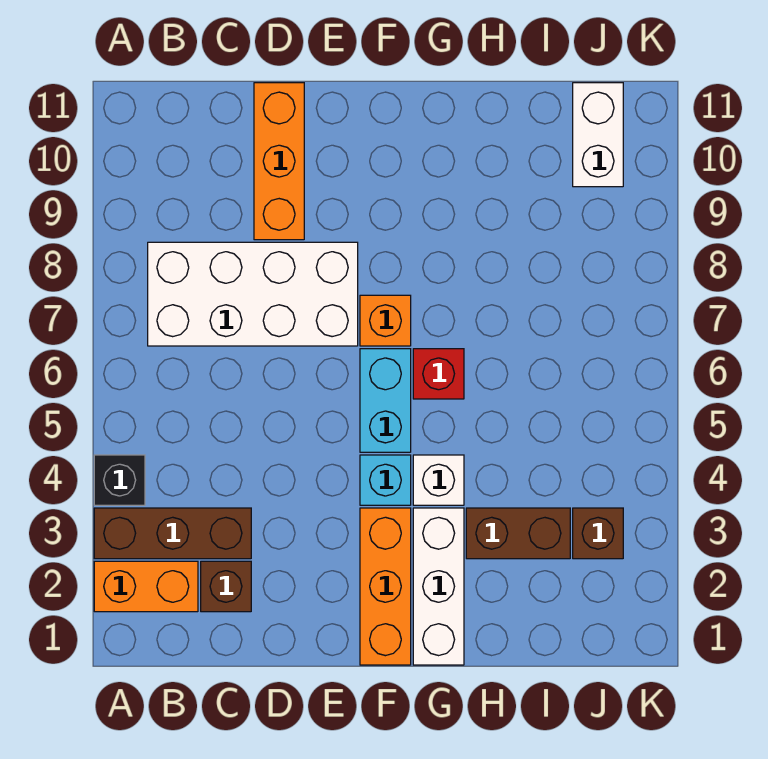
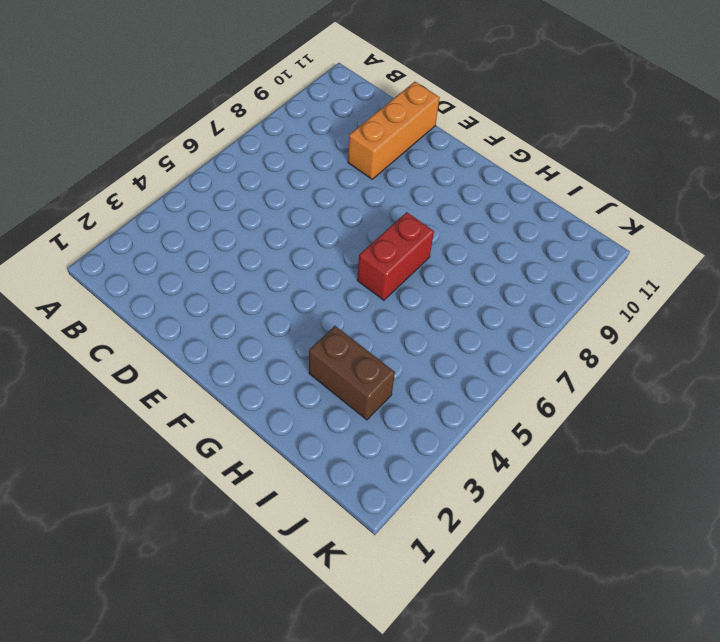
red brick G6:G7 level 1 -> red brick G6 level 1
none -> orange brick A2:B2 level 1
none -> brown brick A3:C3 level 1
none -> black brick A4 level 1

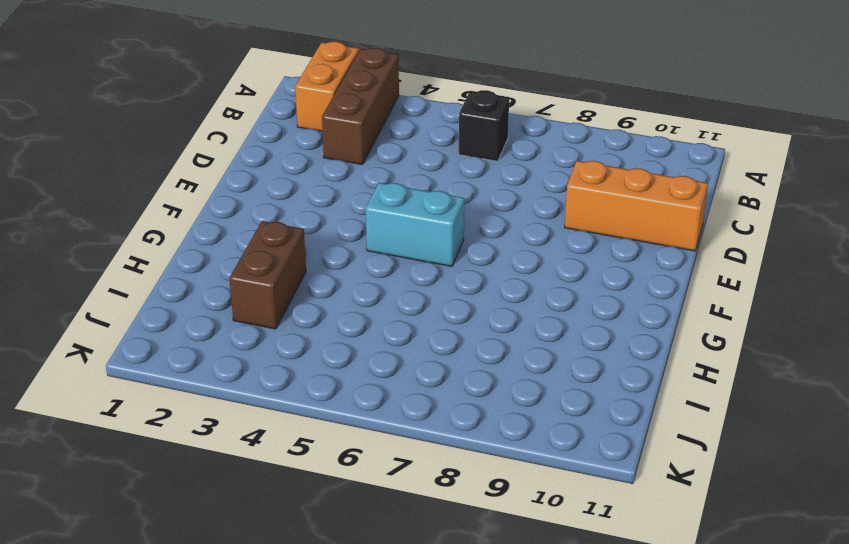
black brick B6 level 1 -> black brick A4 level 1
none -> white brick B7:E8 level 1
none -> brown brick C2 level 1
none -> orange brick F1:F3 level 1

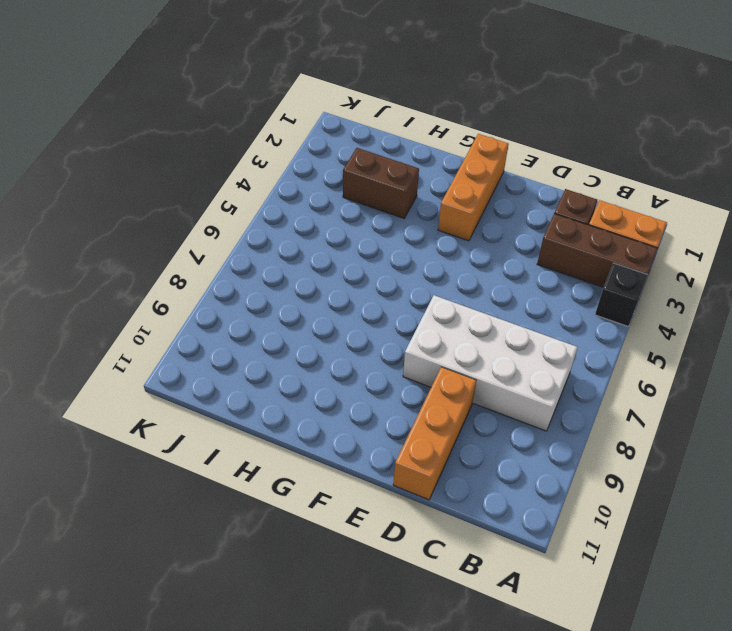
none -> cyan brick F4 level 1
none -> cyan brick F5:F6 level 1
none -> orange brick F7 level 1

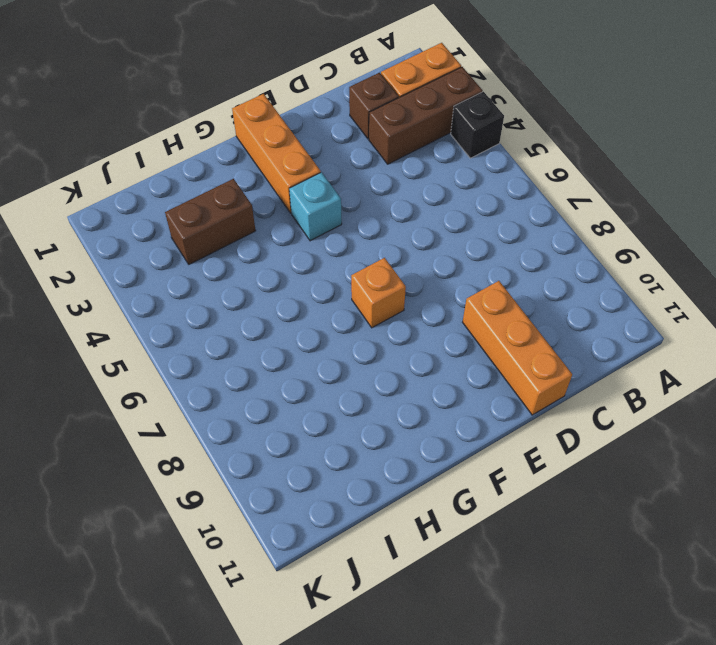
none -> white brick B7:E8 level 1
none -> cyan brick F5:F6 level 1
none -> white brick G1:G3 level 1

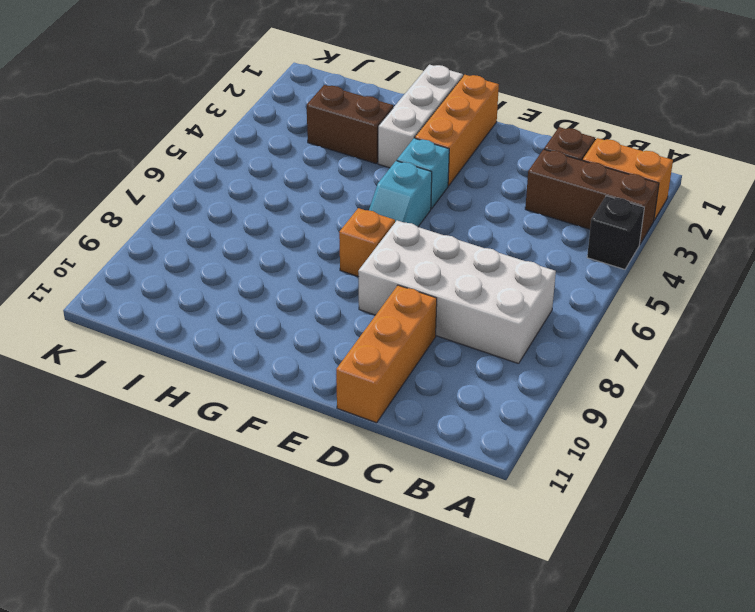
cyan slope F5:F6 level 1 top 5 -> cyan brick F5:F6 level 1
none -> white brick G4 level 1
none -> red brick G6 level 1
none -> brown brick J3 level 1

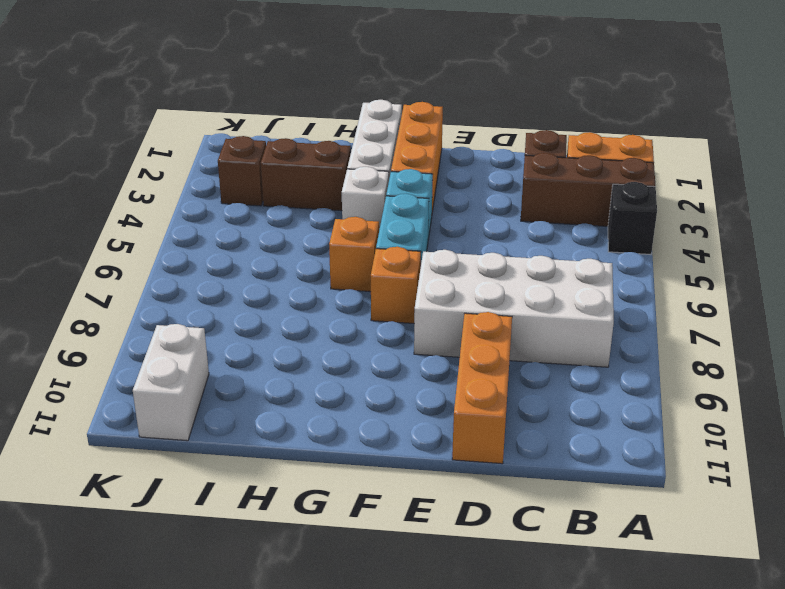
orange brick G6 level 1 -> red brick G6 level 1

